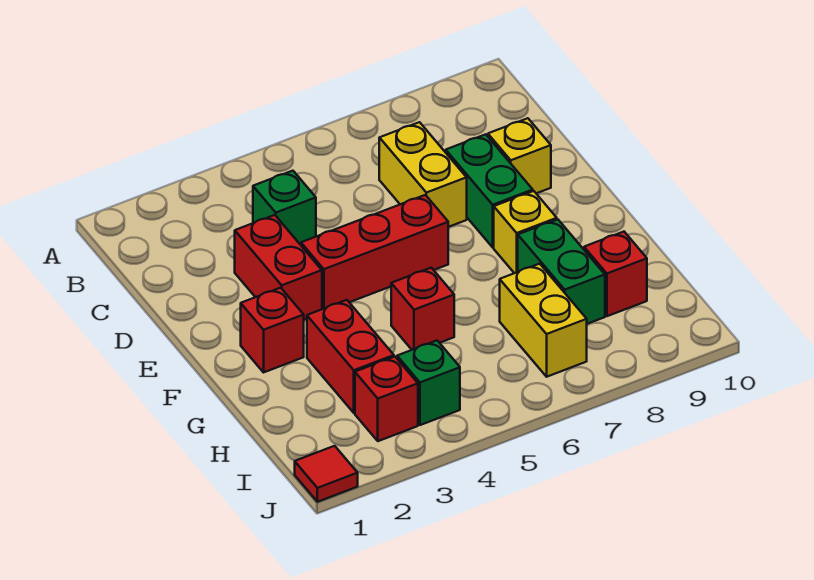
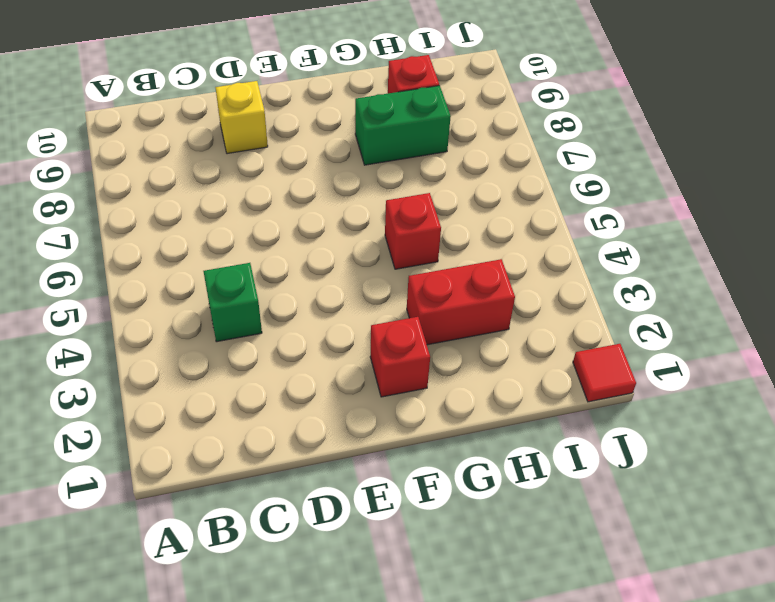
none -> yellow brick C7:D7 level 1
none -> red brick D3:E3 level 1
none -> green brick D8:E8 level 1

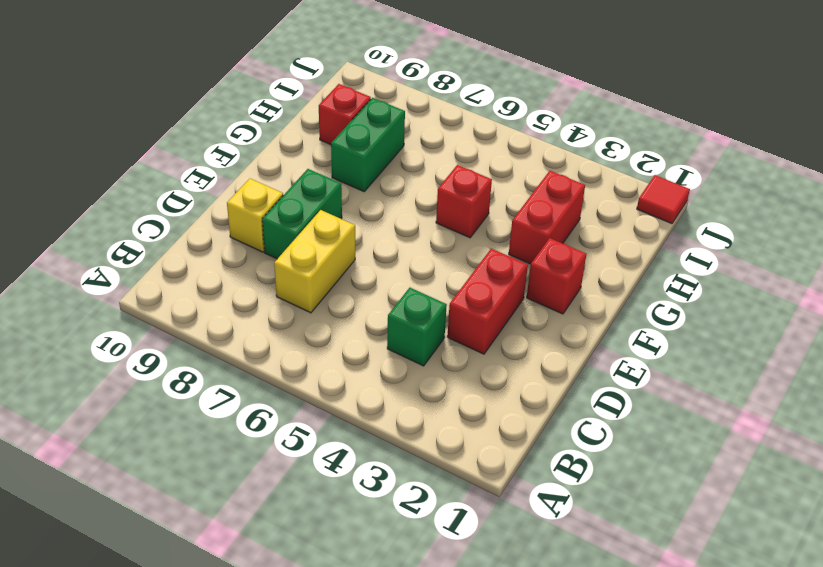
none -> red brick E4:E6 level 1
none -> yellow brick F8 level 1
none -> yellow brick H7:I7 level 1

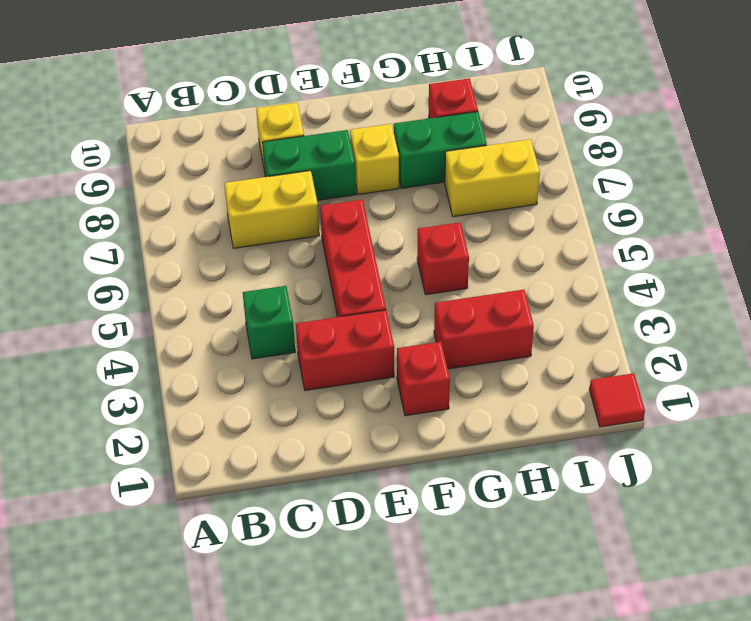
none -> red brick I3 level 1
none -> green brick I4 level 1

